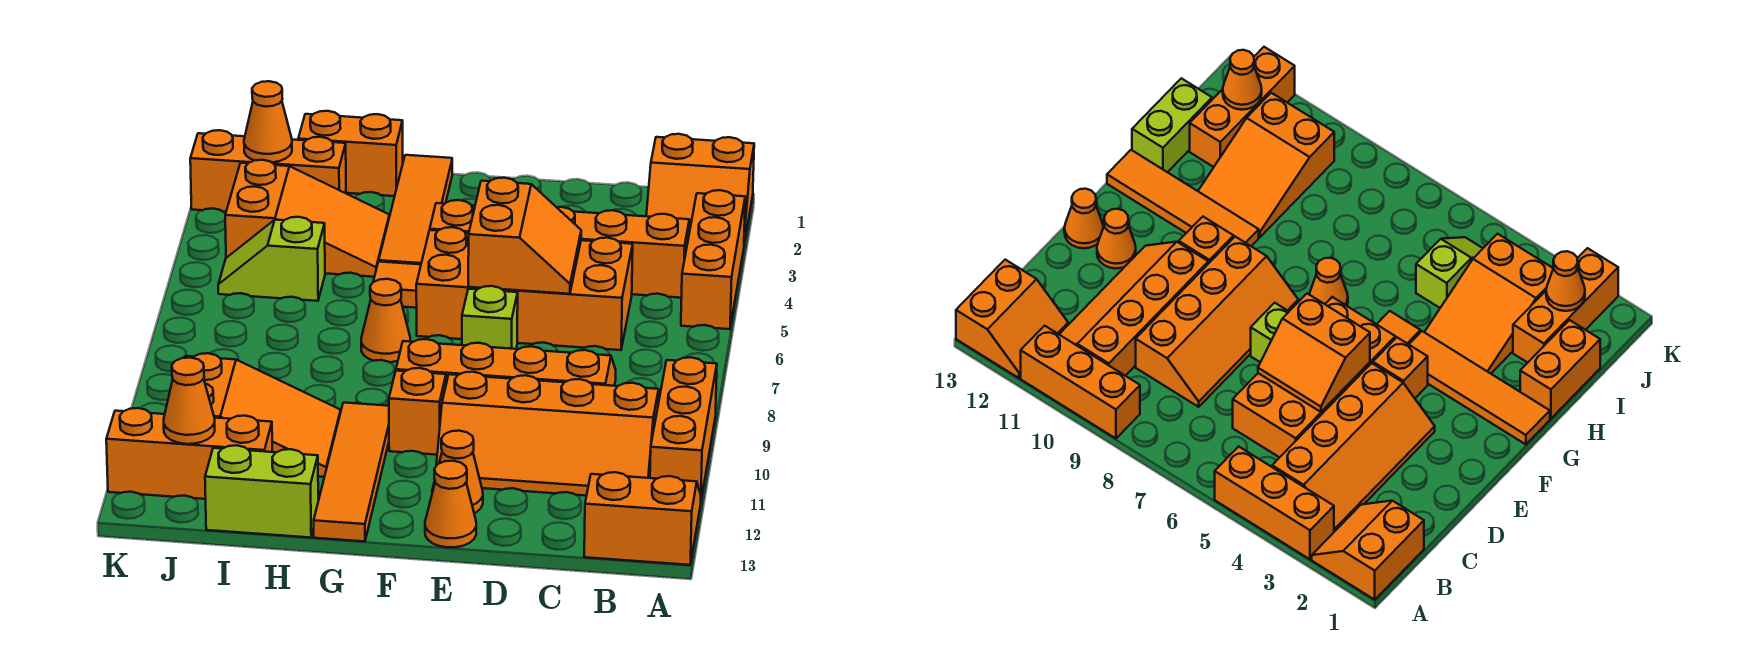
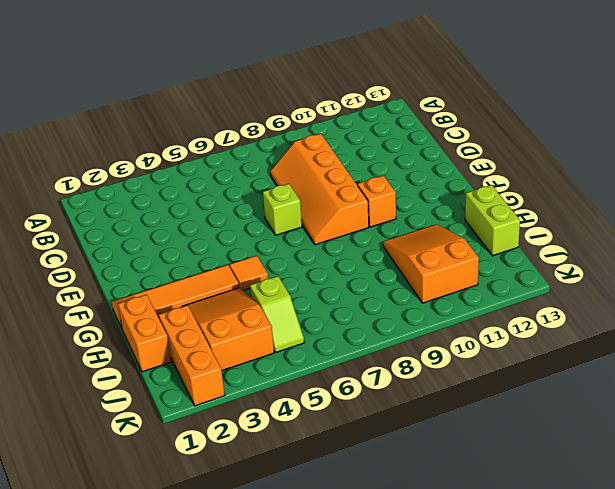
none -> orange slope A1:B2 level 1 top 1
none -> orange brick A3:A5 level 1
none -> orange brick A9:A11 level 1

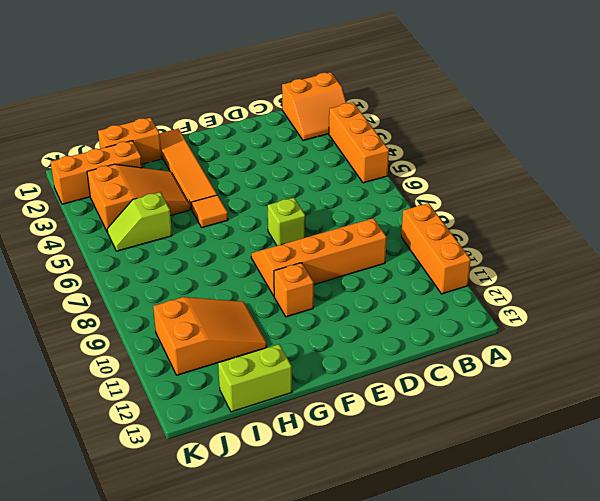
none -> orange slope A12:B13 level 1 top 13
none -> orange slope B3:E4 level 1 top 4
none -> orange slope B10:E11 level 1 top 10

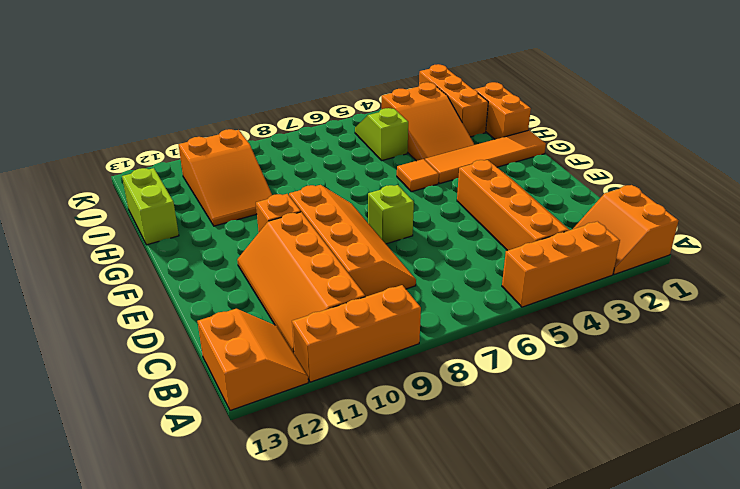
none -> orange brick C5:F6 level 1
none -> orange cone E12 level 1
none -> orange cone E13 level 1

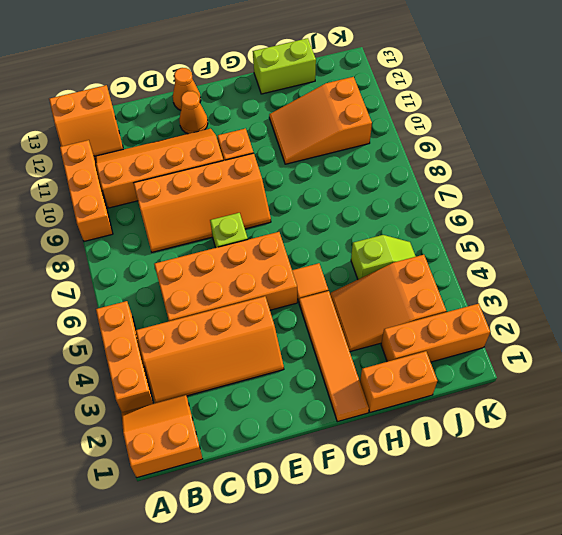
none -> orange brick F4 level 1
none -> orange cone G7 level 1
none -> orange tile G10:G13 level 1

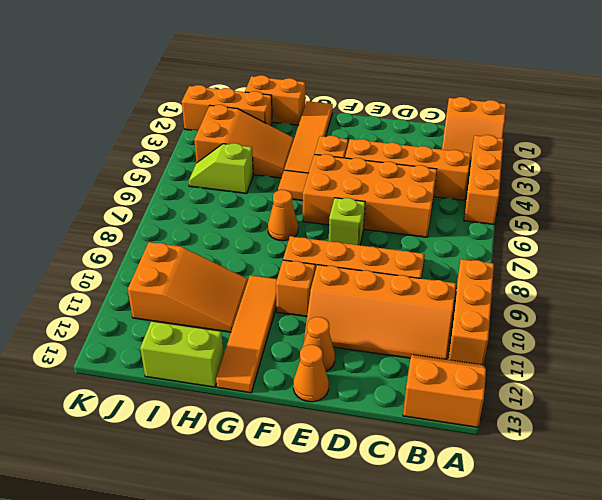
none -> orange brick I12:K12 level 1
none -> orange slope D5:E6 level 2 top E
none -> orange cone J2 level 2

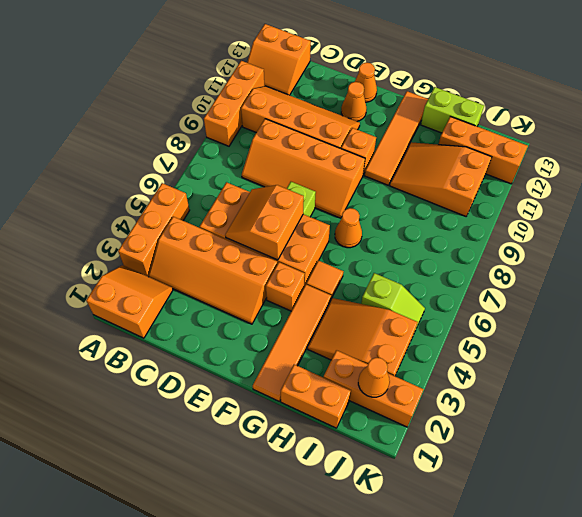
none -> orange cone J12 level 2

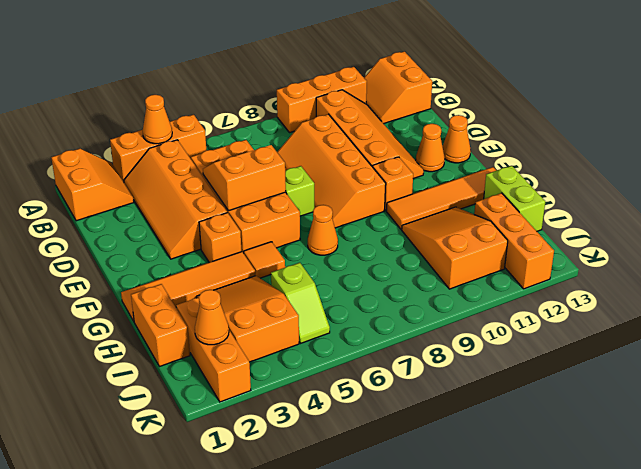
orange cone A4 level 2 -> orange cone J12 level 2

